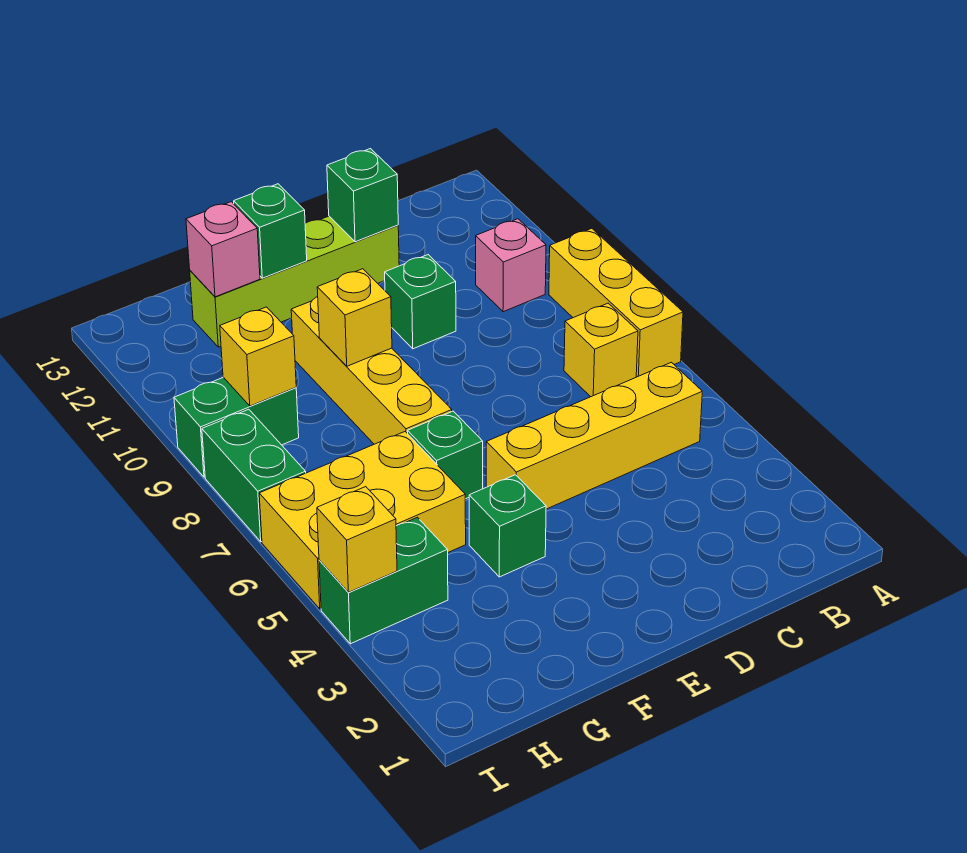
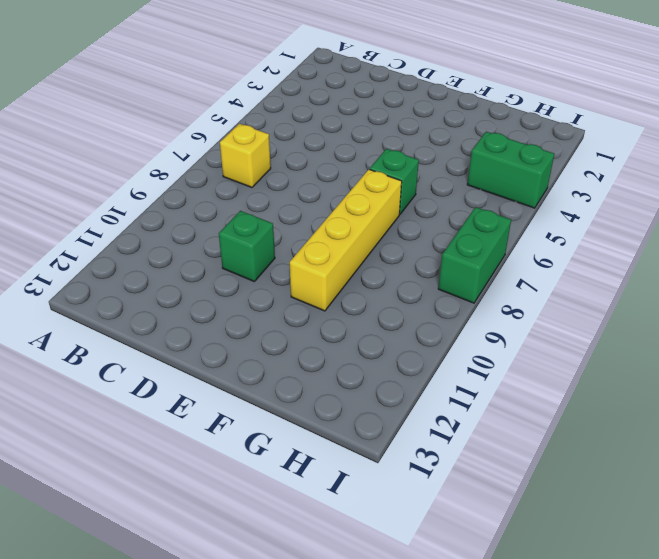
none -> yellow brick A7:A9 level 1
none -> yellow brick B5:E5 level 1
none -> pink brick B10 level 1

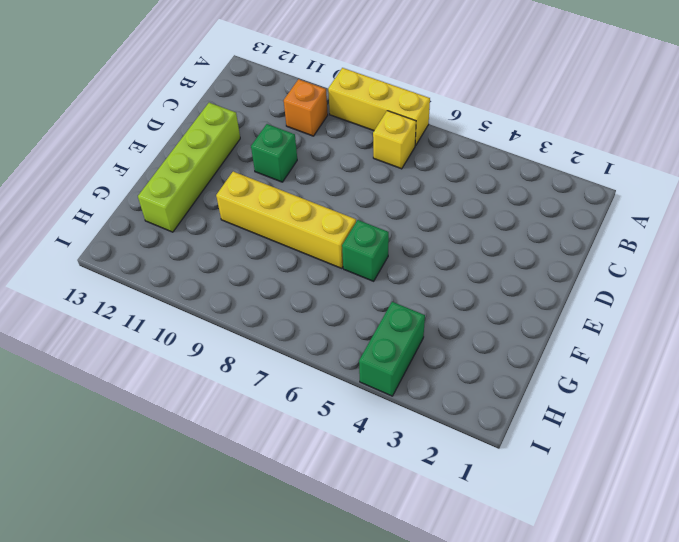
orange brick B10 level 1 -> pink brick B10 level 1
none -> yellow brick B5:E5 level 1
none -> green brick F4 level 1
none -> yellow brick G5:I6 level 1

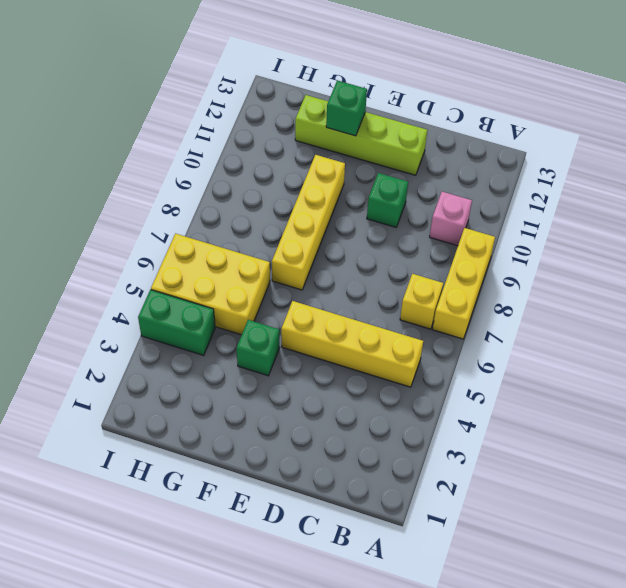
none -> green brick F6 level 1
none -> green brick H9:I9 level 1
none -> green brick I7:I8 level 1

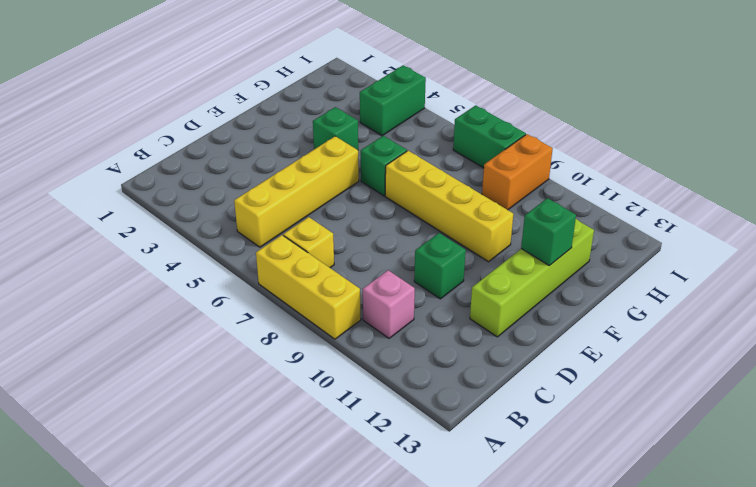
orange brick H9:I9 level 1 -> green brick H9:I9 level 1
none -> yellow brick G5:I6 level 1
none -> green brick D12 level 2
none -> yellow brick F9 level 2

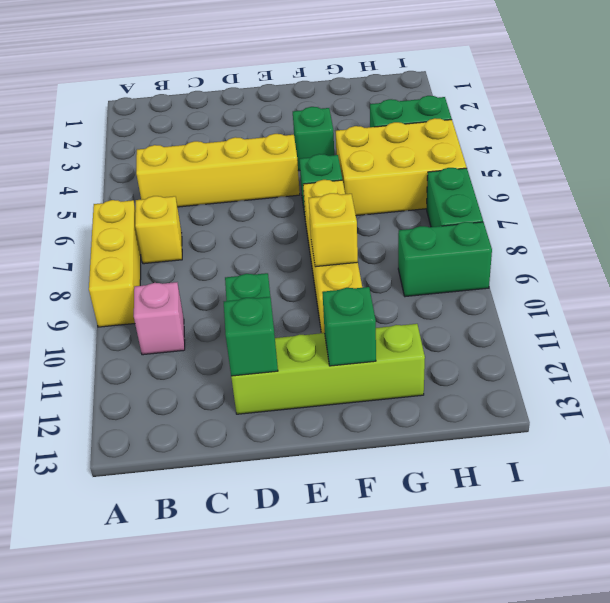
none -> pink brick G12 level 2
none -> yellow brick H9 level 2
none -> yellow brick I4 level 2

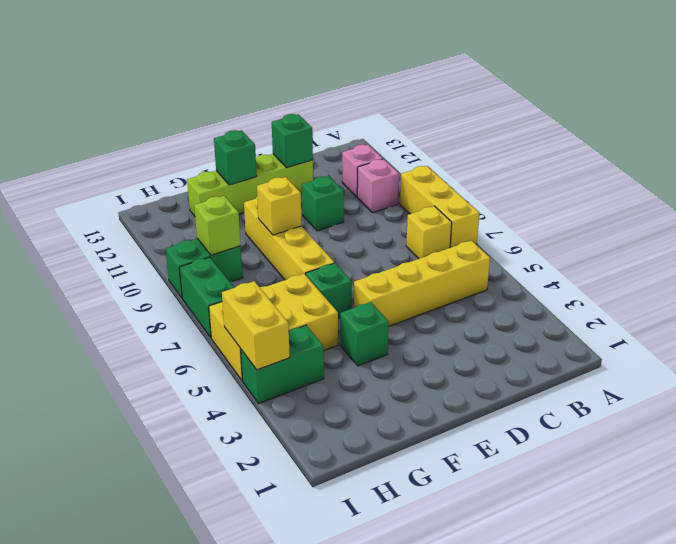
pink brick B11 level 1 -> pink brick G12 level 2
lime brick H9 level 2 -> yellow brick H9 level 2
yellow brick I4:I5 level 2 -> yellow brick I4 level 2

